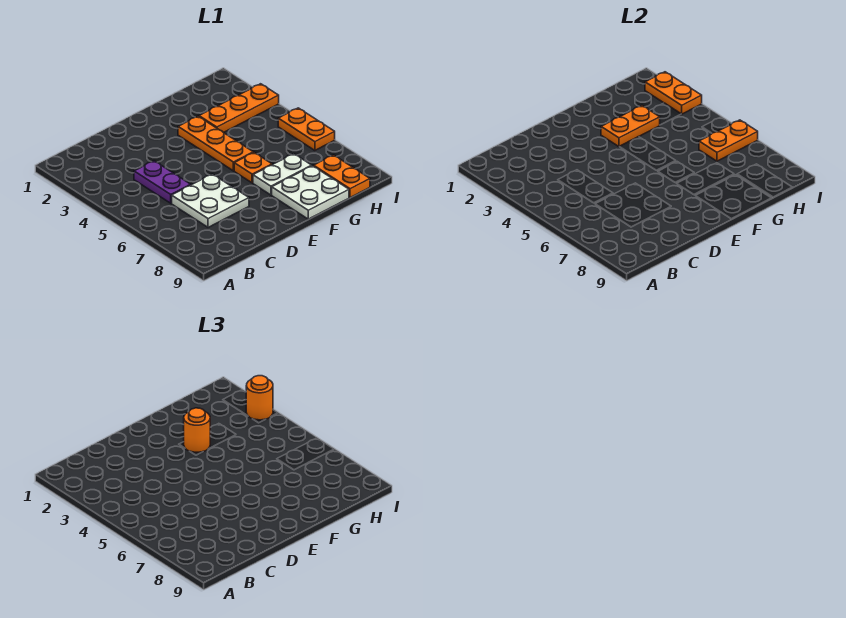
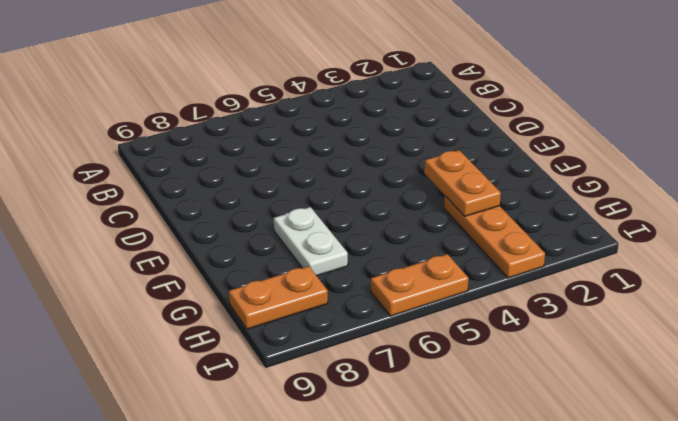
none -> purple plate C4:C5 level 1
none -> white plate C6:D7 level 1
none -> orange plate F3:F5 level 1

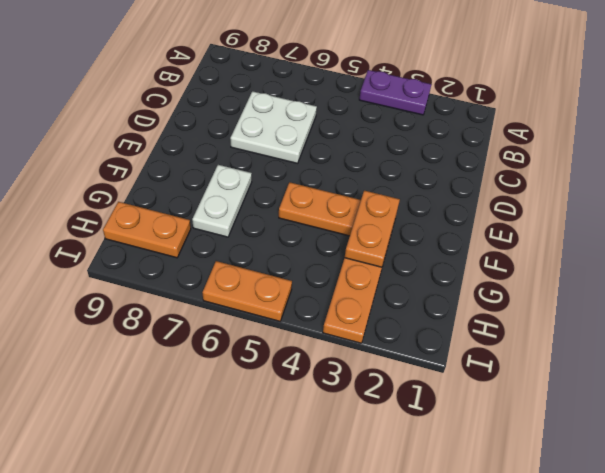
purple plate A3:A4 level 1 -> purple plate C4:C5 level 1
none -> orange plate F6 level 1
none -> white plate F8:G9 level 1
none -> orange plate H6:I6 level 2

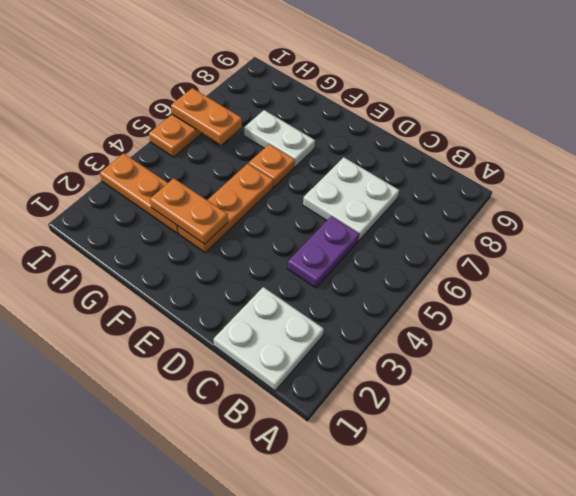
white plate B1:C2 level 1 -> white plate F8:G9 level 1
none -> orange plate H8:H9 level 1
none -> orange plate I2:I3 level 2
none -> orange round brick F3 level 3

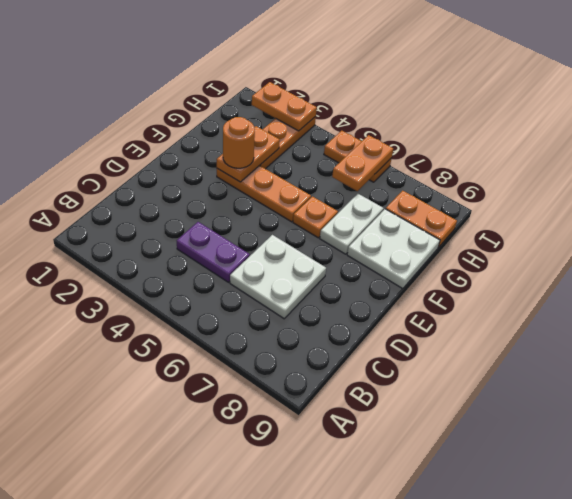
none -> orange round brick I3 level 3

